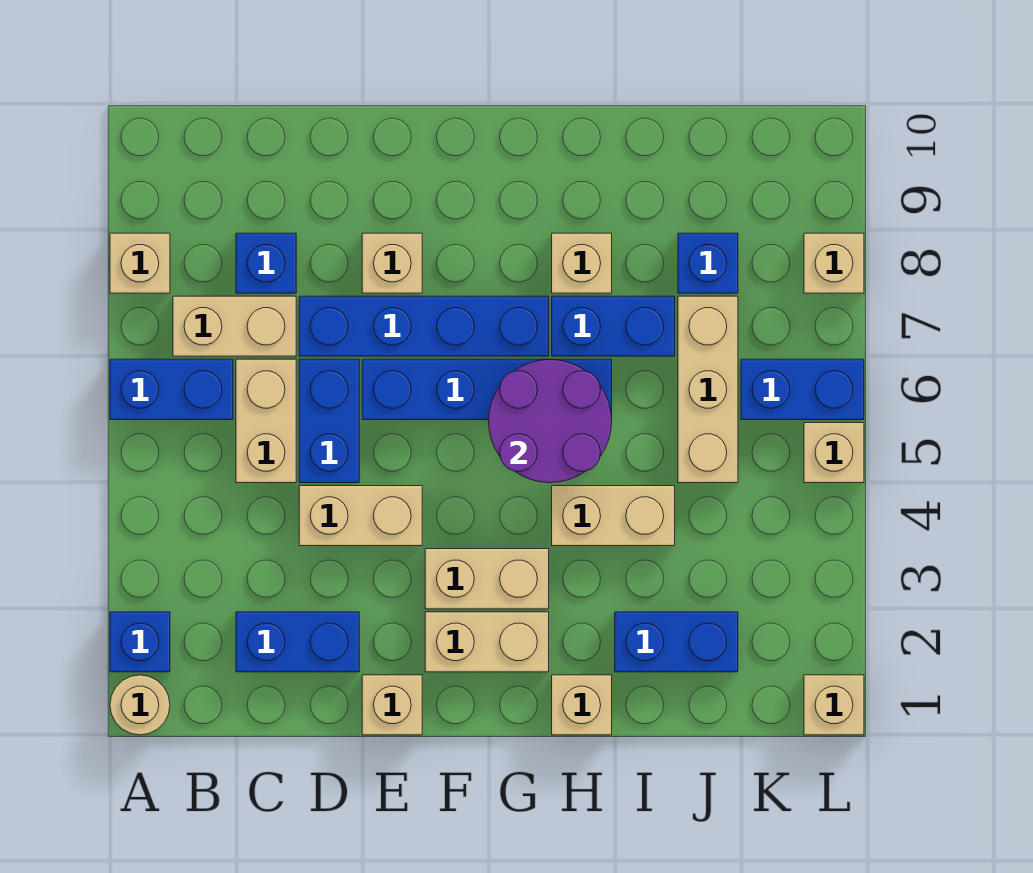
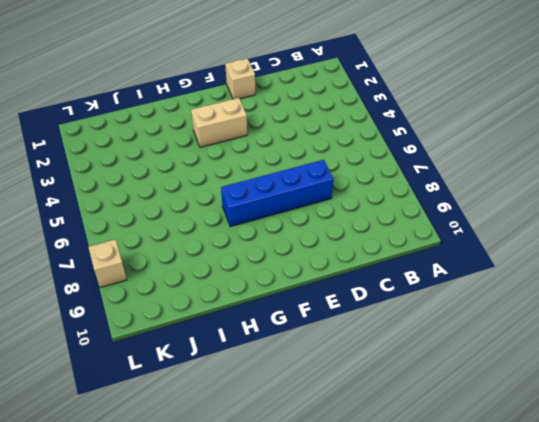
none -> tan round brick A1 level 1
none -> blue brick A2 level 1
none -> blue brick A6:B6 level 1

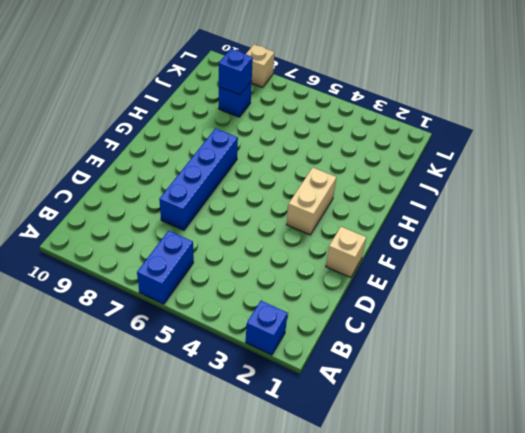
blue brick J8 level 2 -> blue brick C8 level 1
none -> tan round brick A1 level 1
none -> tan brick A8 level 1
none -> tan brick B7:C7 level 1

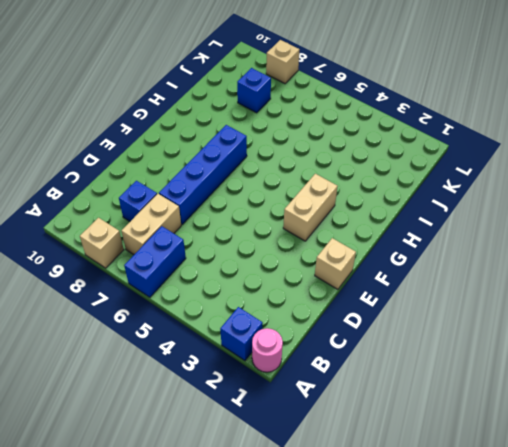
pink round brick A1 level 1 -> tan round brick A1 level 1
none -> blue brick C2:D2 level 1
none -> tan brick C5:C6 level 1
none -> tan brick D4:E4 level 1

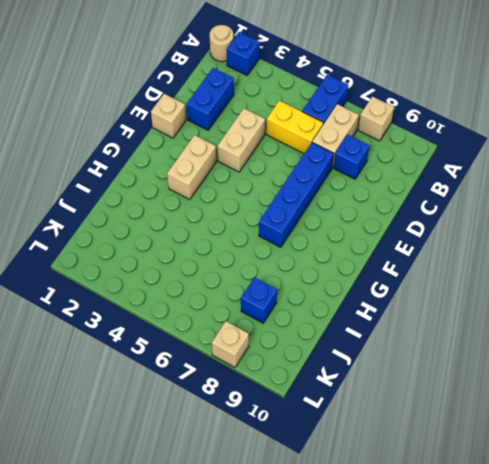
yellow brick C5:C6 level 1 -> tan brick C5:C6 level 1
none -> blue brick D5:D6 level 1
none -> blue brick E6:H6 level 1
none -> tan brick E8 level 1

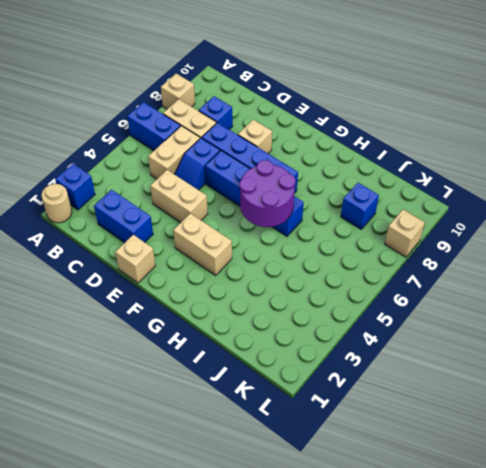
blue slope D5:D6 level 1 top 6 -> blue brick D5:D6 level 1
none -> tan brick F2:G2 level 1
none -> tan brick H1 level 1
none -> tan brick H4:I4 level 1

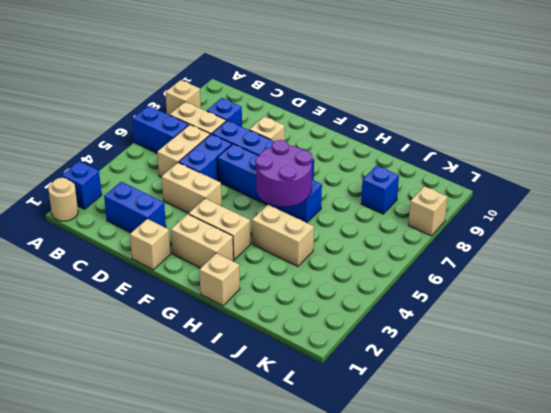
none -> blue brick H7:I7 level 1
none -> tan brick H8 level 1
none -> blue brick I2:J2 level 1

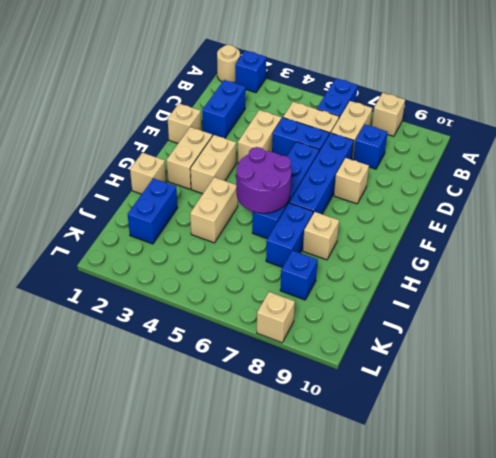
none -> tan brick J5:J7 level 1
none -> blue brick K6:L6 level 1
none -> tan brick L1 level 1

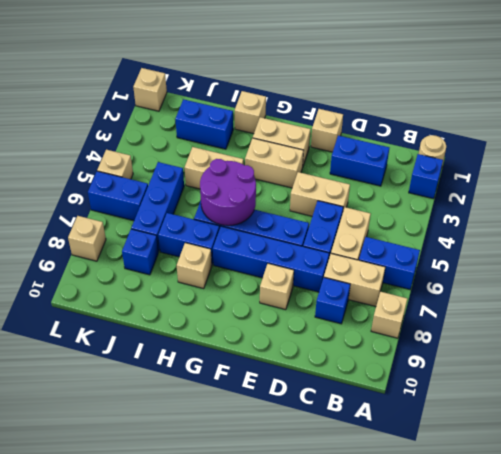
blue brick J5:J7 level 1 -> tan brick J5:J7 level 1

